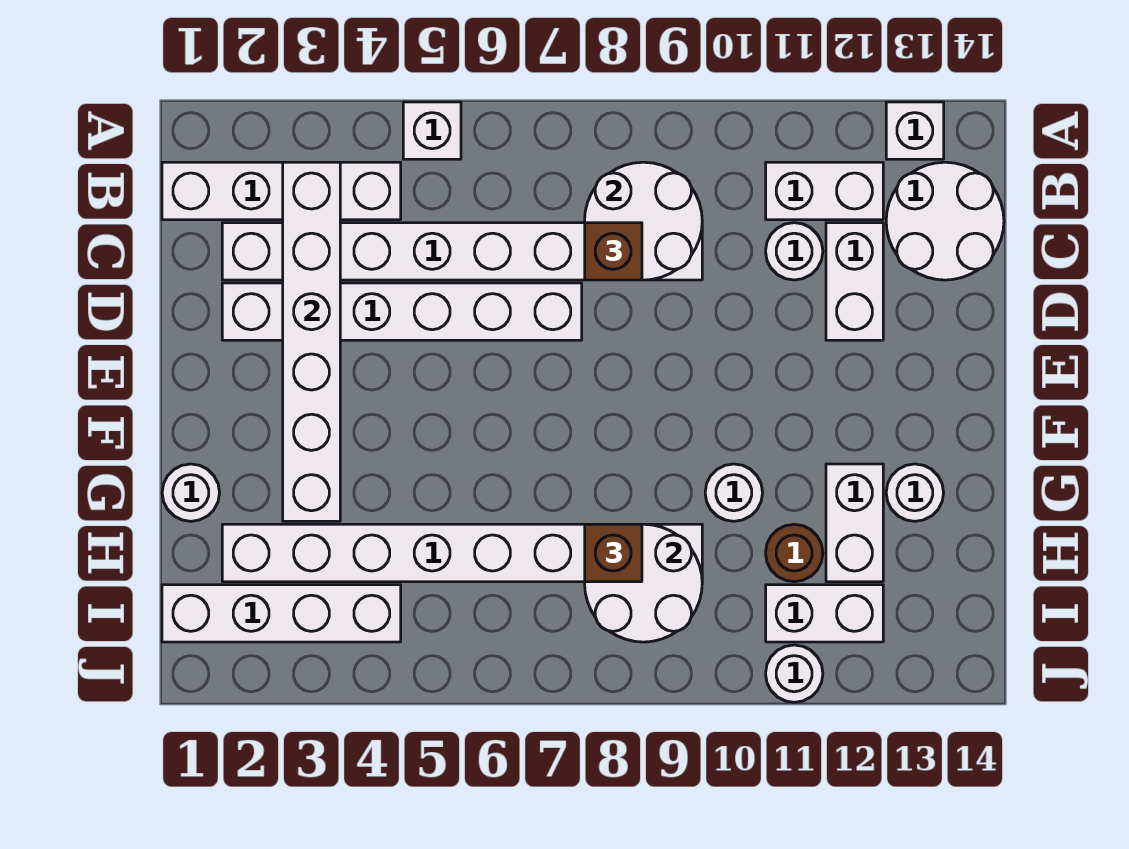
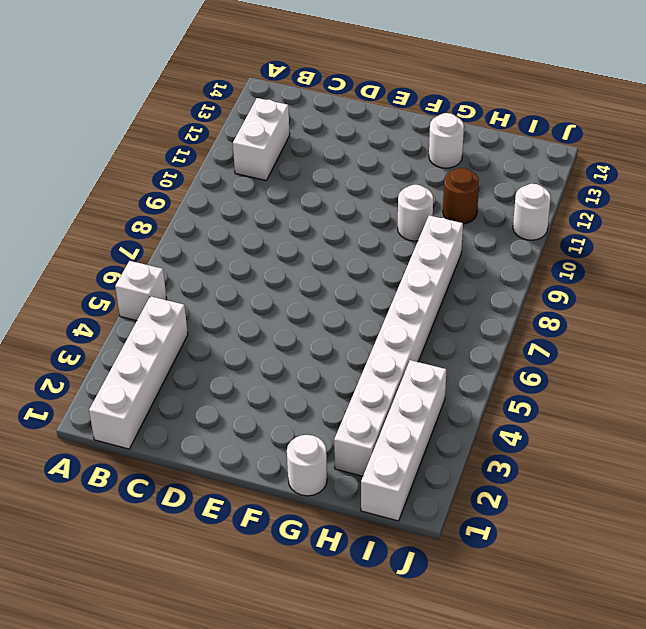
none -> white brick A13 level 1
none -> white round brick B13:C14 level 1
none -> white brick C2:C9 level 1

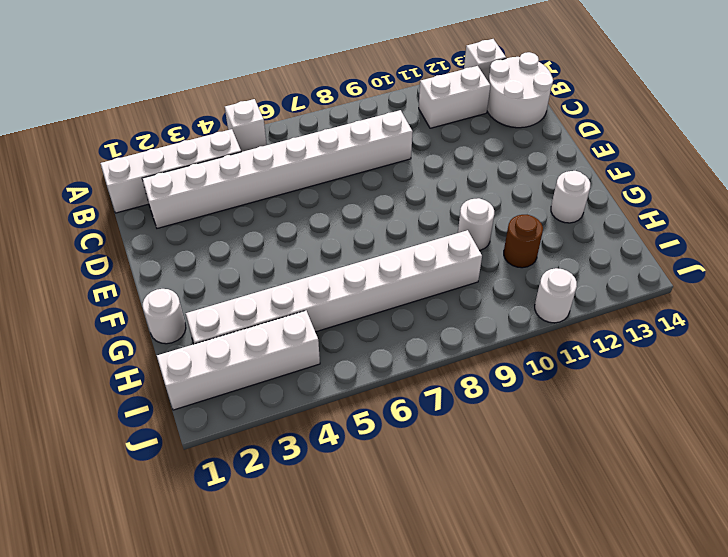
none -> white round brick C11 level 1
none -> white brick C12:D12 level 1
none -> white brick D2:D7 level 1

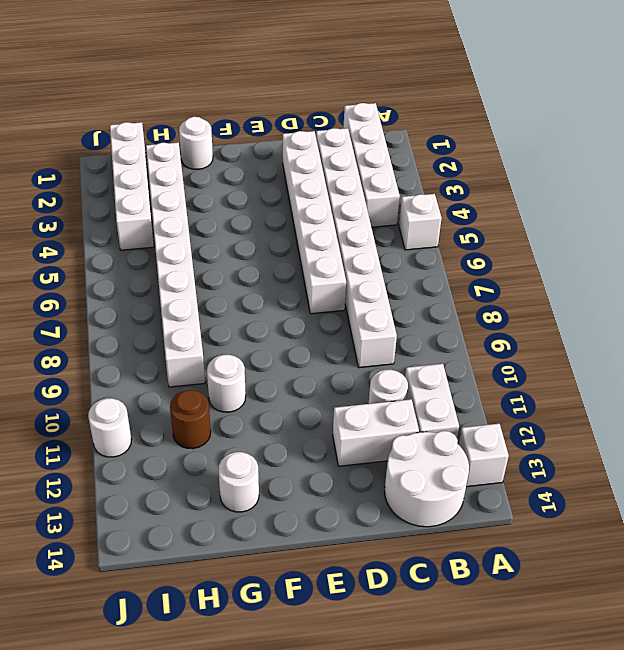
none -> white brick G12:H12 level 1
none -> white brick I11:I12 level 1
none -> white brick B3:G3 level 2

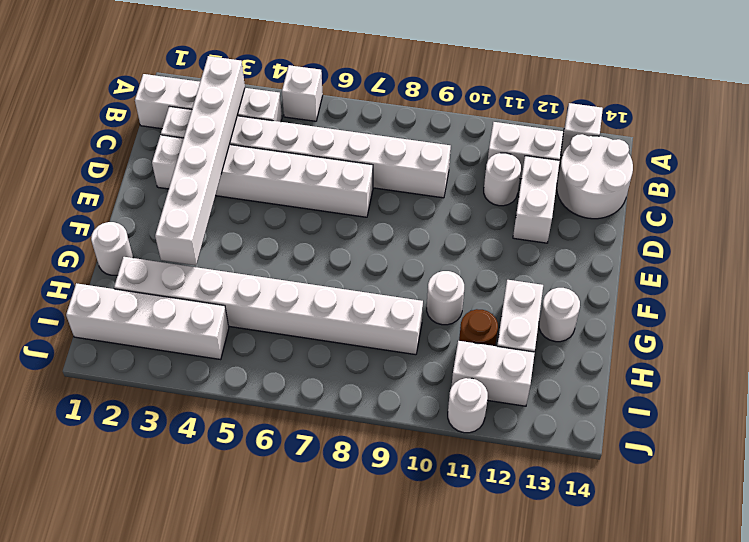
none -> white round brick B8:C9 level 2
none -> white round brick H8:I9 level 2
none -> brown brick C8 level 3

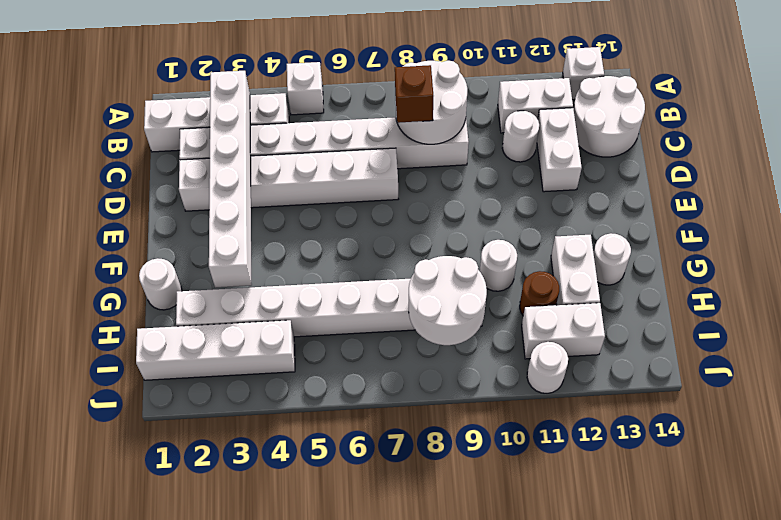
none -> brown brick H8 level 3

